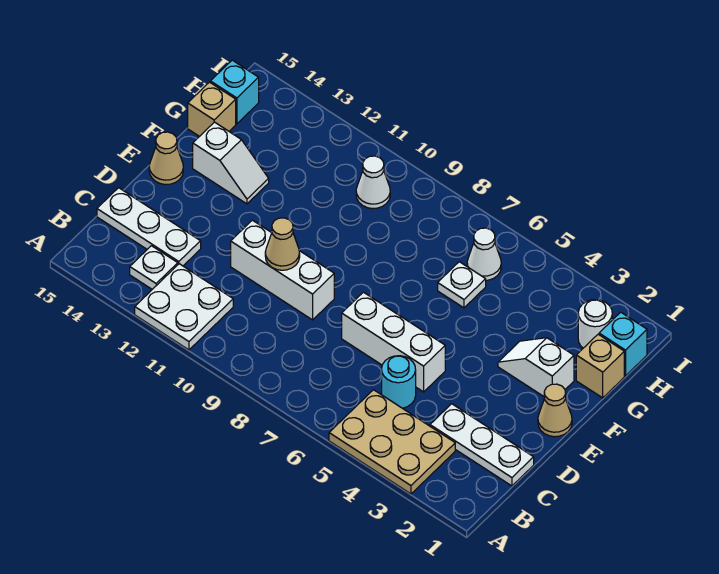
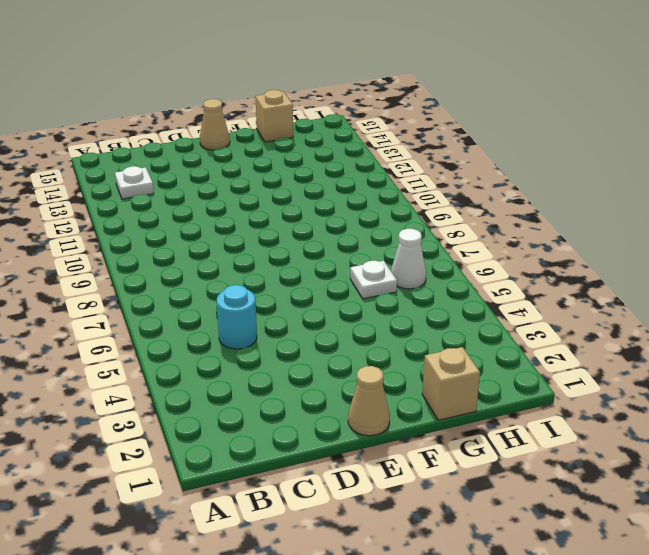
none -> tan plate A3:B5 level 1
none -> white plate A11:B12 level 1
none -> white plate C1:C3 level 1

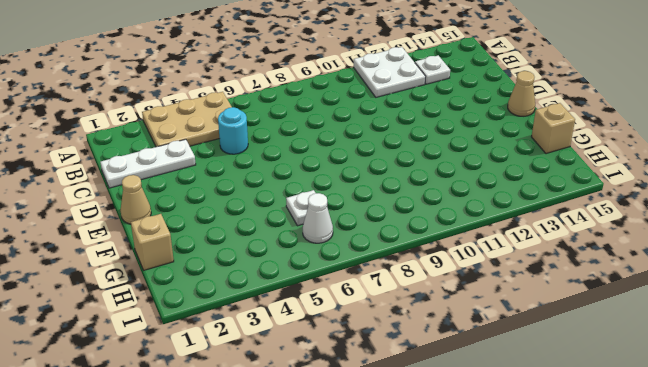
none -> white plate C13:C15 level 1
none -> white brick D5:D7 level 1
none -> white brick D9:D11 level 1

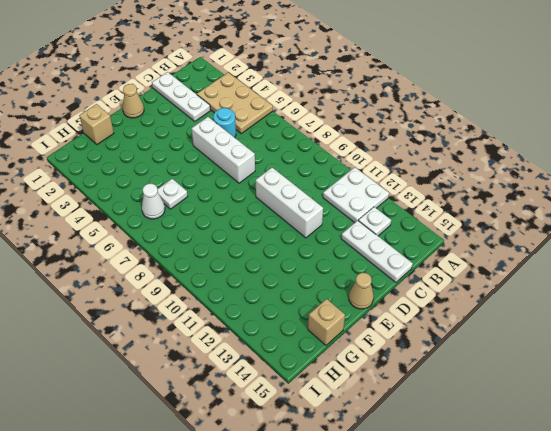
none -> white slope F2:F3 level 1 top 2
none -> white slope F13:F14 level 1 top 14
none -> cyan brick H1 level 1

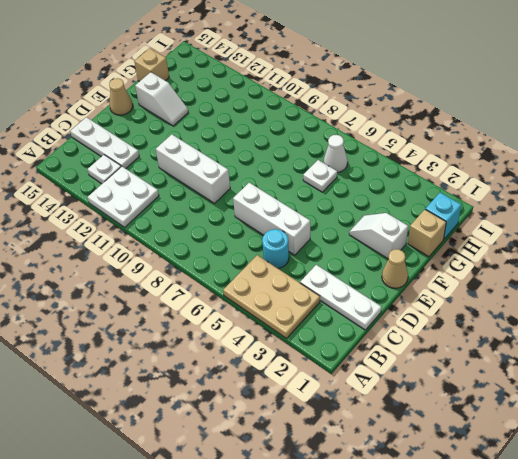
none -> white round brick H2 level 1
none -> white cone H10 level 1
none -> cyan brick H15 level 1

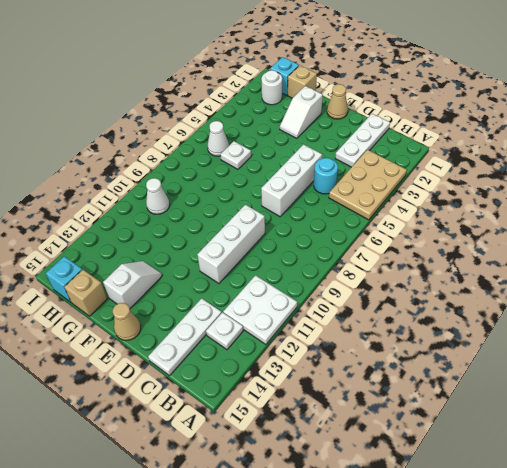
none -> tan cone D10 level 2

